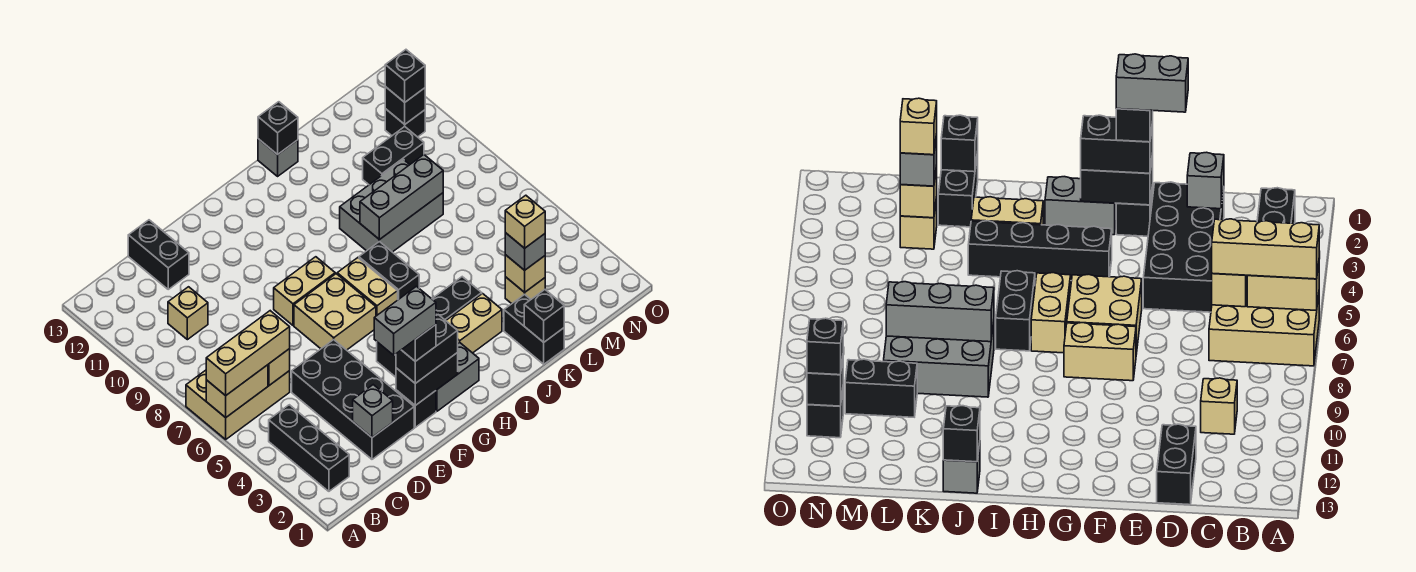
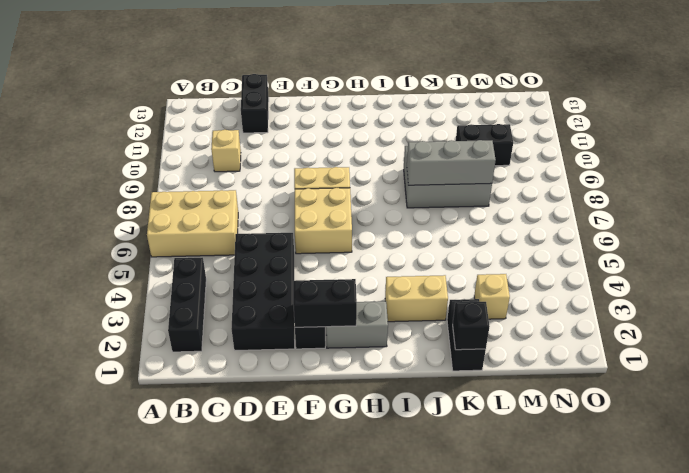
none -> black brick G4:J4 level 1
none -> tan brick H6:H7 level 1
none -> black brick I6:I7 level 1
none -> grey brick J13 level 1

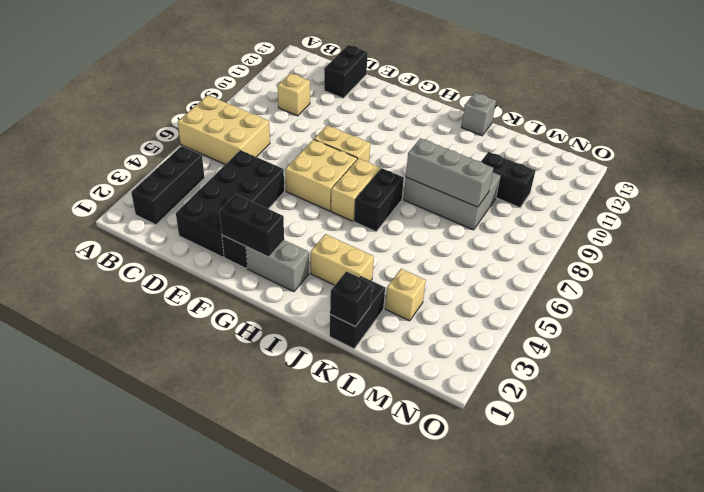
none -> black brick G4:J4 level 1
none -> black brick N11 level 1
none -> tan brick A6:B6 level 2
none -> tan brick C6 level 2

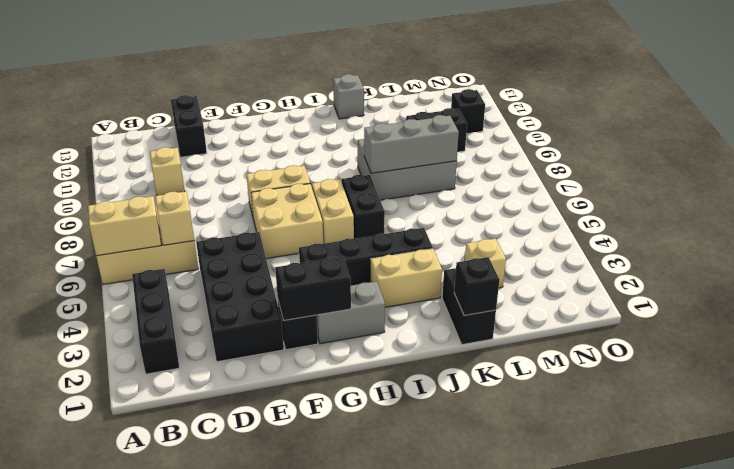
none -> grey brick D2 level 2
none -> black brick J13 level 2
none -> tan brick L3 level 2
none -> black brick N11 level 2

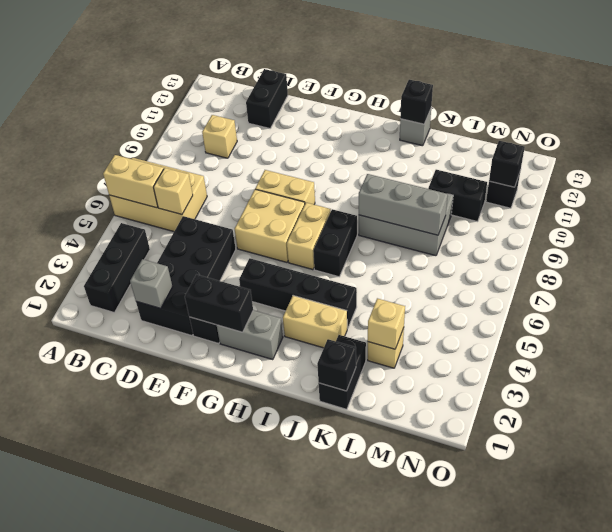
none -> tan brick A6:C6 level 3
none -> black brick F2:G2 level 3
none -> grey brick L3 level 3
none -> black brick N11 level 3

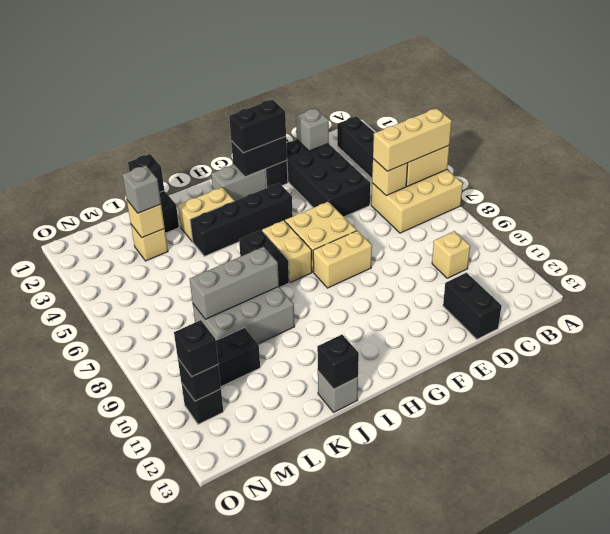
none -> black brick F2 level 4
none -> tan brick L3 level 4
none -> grey brick E2:F2 level 5

